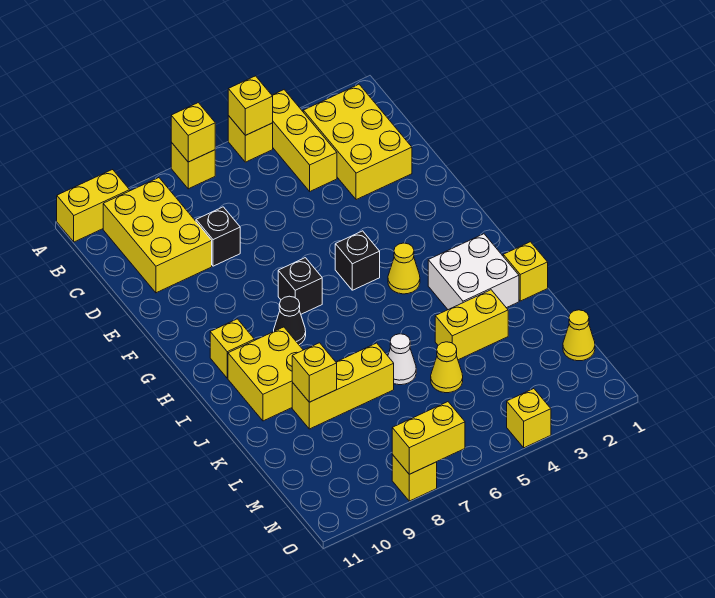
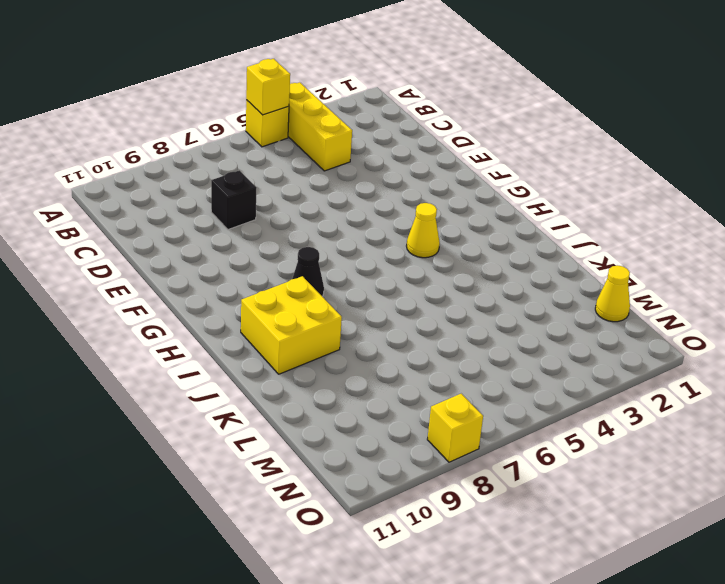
none -> yellow brick A7 level 1
none -> yellow brick A10:A11 level 1
none -> yellow brick B2:D3 level 1

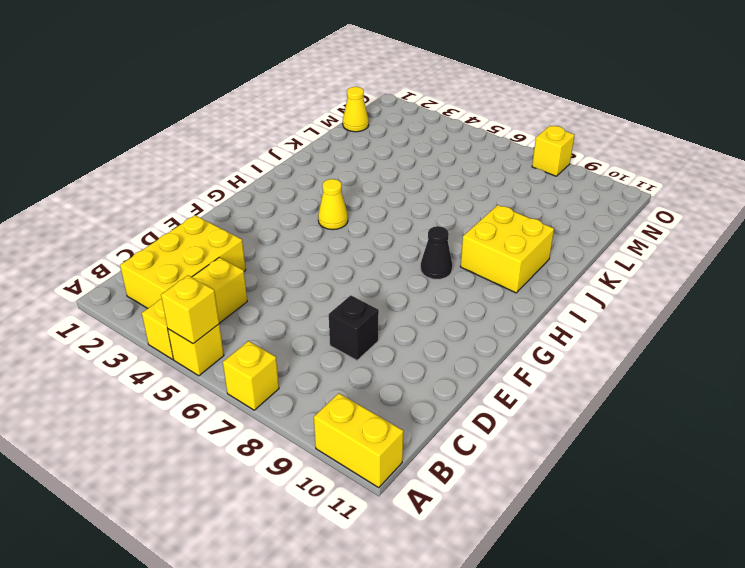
none -> yellow brick B9:D10 level 1
none -> black brick G5 level 1
none -> black brick G7 level 1

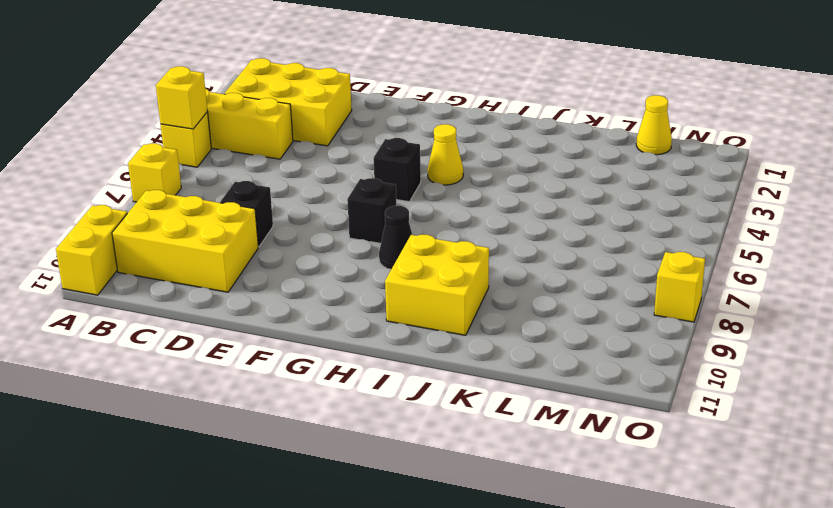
none -> yellow brick H10 level 1
none -> white brick I2:J3 level 1
none -> yellow brick J1 level 1

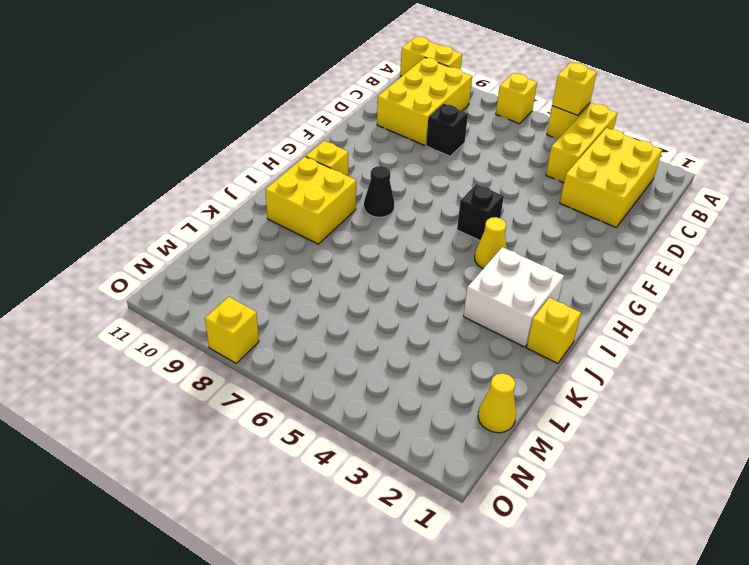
none -> black brick G7 level 1
none -> yellow brick K3:K4 level 1
none -> white cone K6 level 1

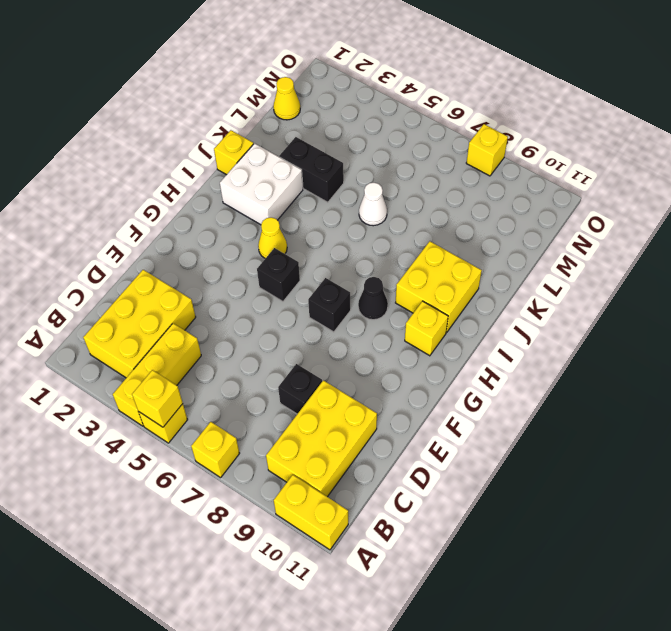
black brick K3:K4 level 1 -> yellow brick K3:K4 level 1
none -> yellow brick K7:K9 level 1
none -> yellow cone L5 level 1
none -> yellow brick O4 level 1

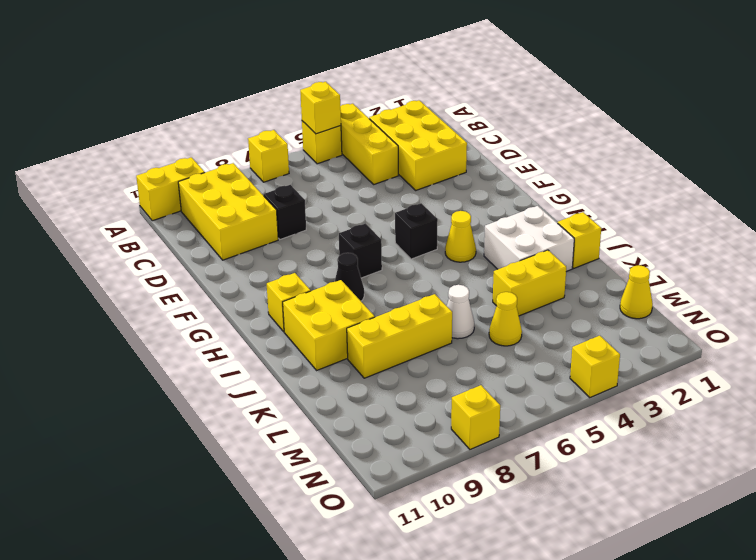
none -> yellow brick A7 level 2
none -> yellow brick K9 level 2
none -> yellow brick O7:O8 level 2

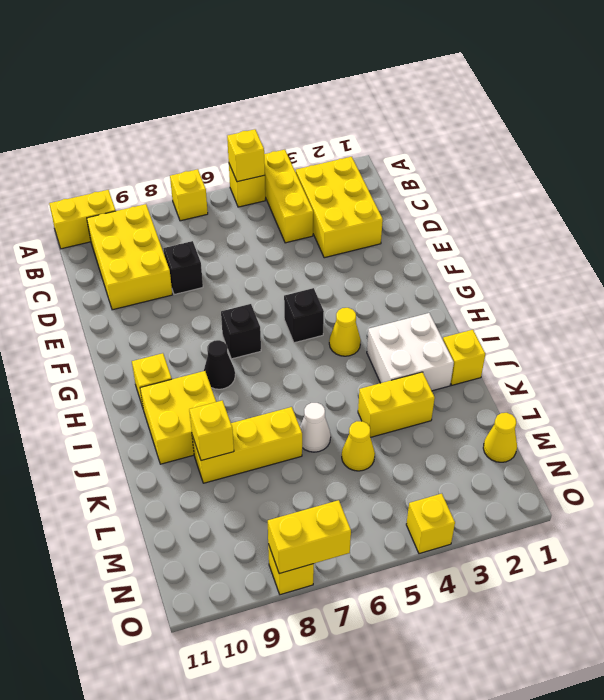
none -> yellow brick A7 level 2

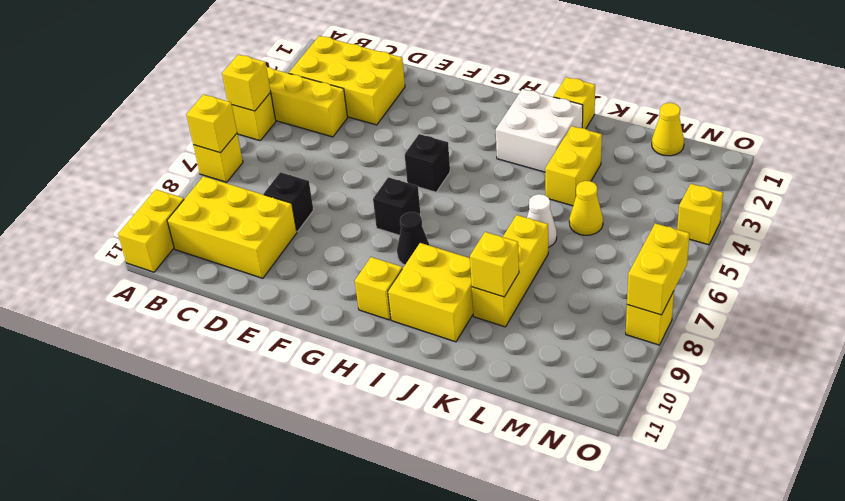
none -> yellow cone H4 level 1

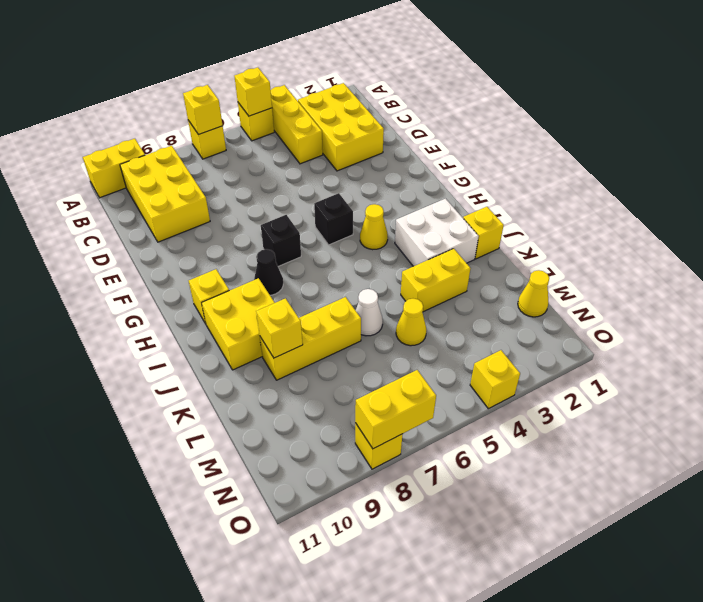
none -> black brick D8 level 1

